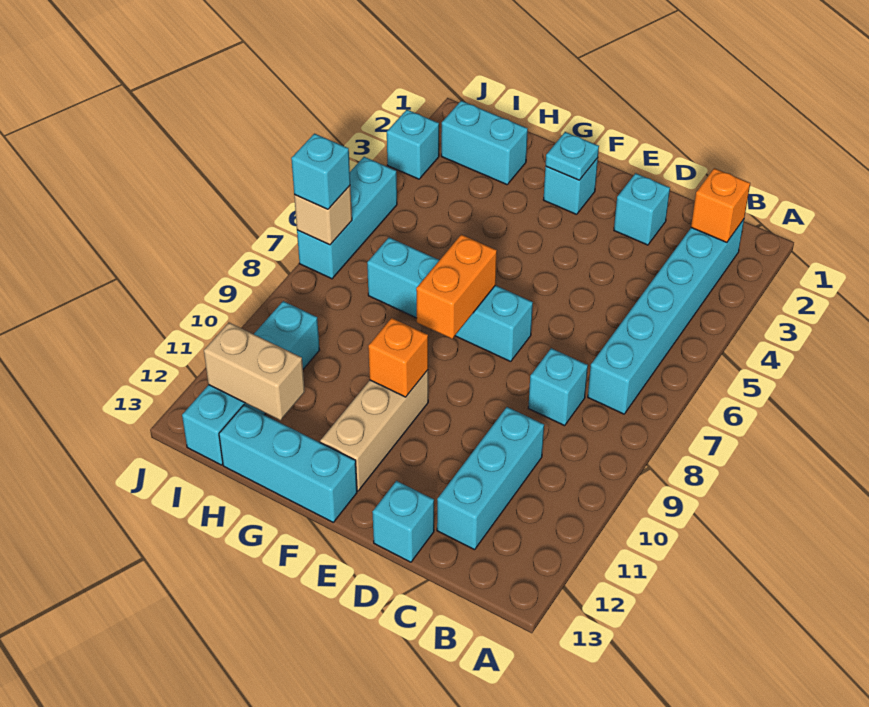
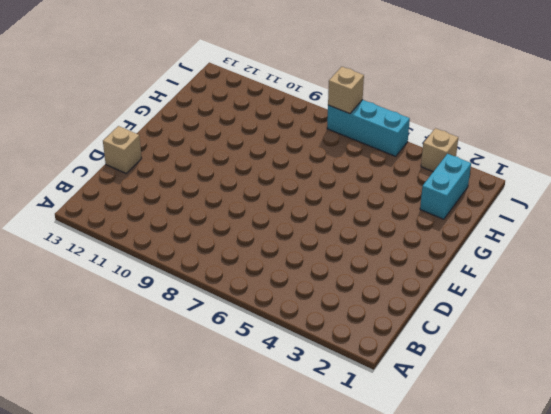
tan brick D13 level 1 -> cyan brick D13 level 1
tan brick J3 level 1 -> cyan brick J3 level 1
none -> cyan brick B2:B7 level 1
none -> cyan brick C8 level 1
none -> cyan brick C10:C12 level 1

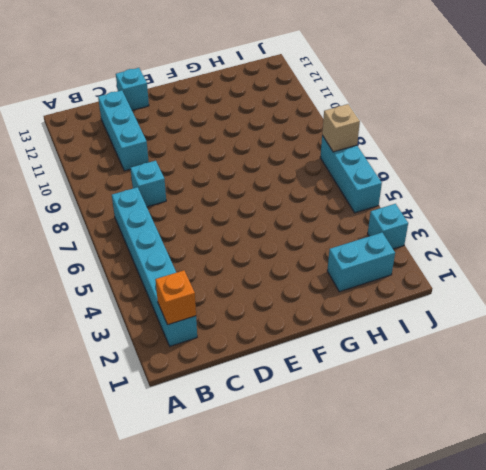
none -> cyan brick D2 level 1
none -> cyan brick E7:H7 level 1
none -> cyan brick F2 level 1

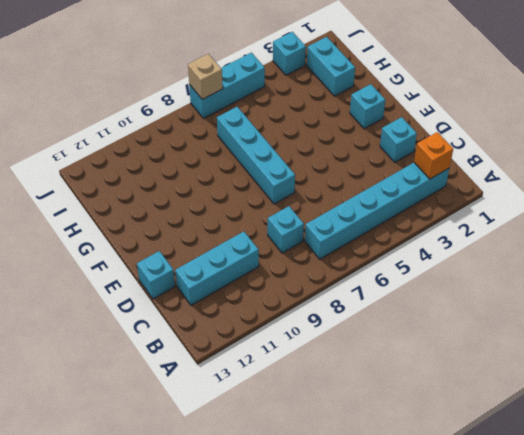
none -> tan brick F10:F12 level 1
none -> cyan brick F13:H13 level 1
none -> cyan brick I10:I13 level 1

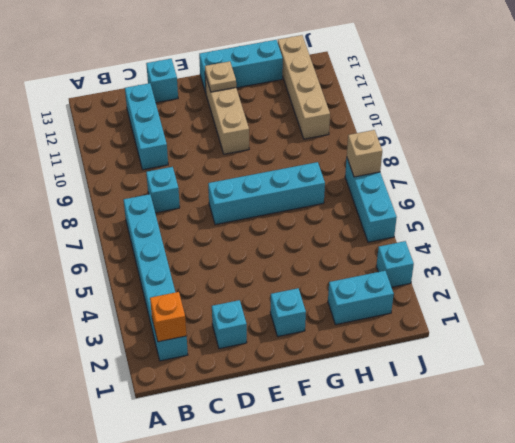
tan plate F12 level 2 -> none
tan brick I10:I13 level 1 -> cyan brick I10:I13 level 1
none -> cyan plate F2 level 2
none -> orange brick F7:F8 level 2
none -> orange brick F10 level 2

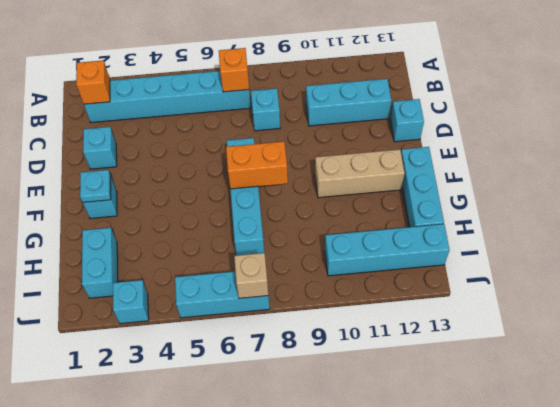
orange brick B7 level 2 -> orange brick F10 level 2
none -> tan brick H12:I12 level 2
none -> cyan brick J7 level 3

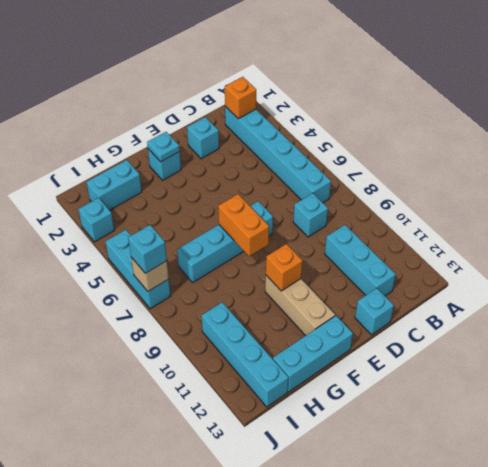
none -> tan brick H12:I12 level 2

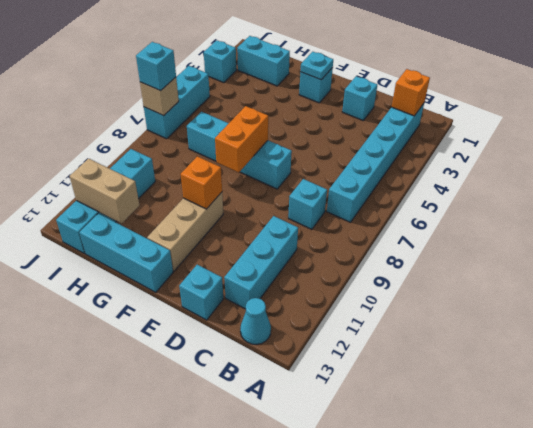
cyan cone B13 level 1 -> none

